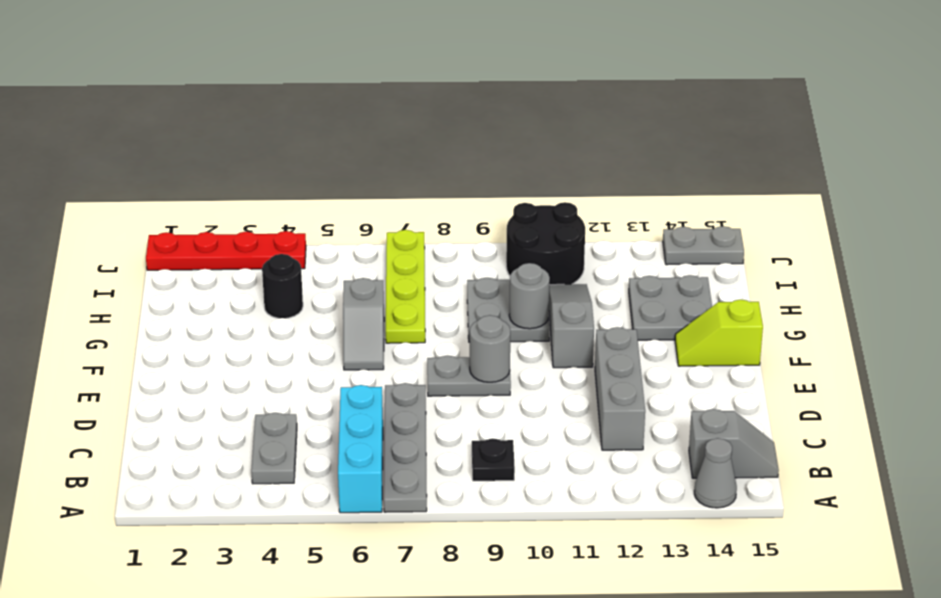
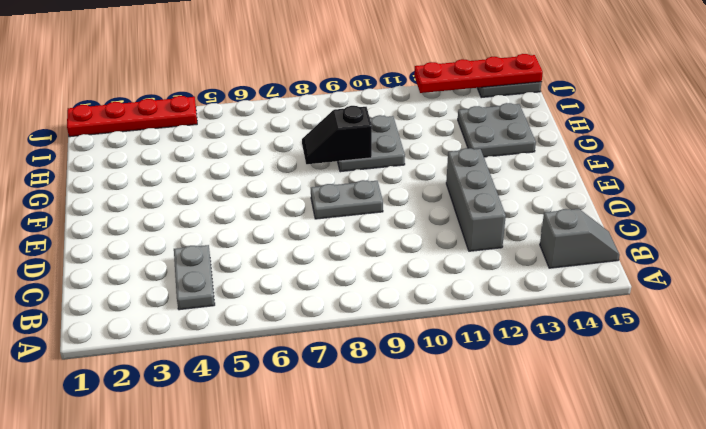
black slope G8:G9 level 2 top 9 -> none
red plate J12:J15 level 2 -> none
none -> cyan brick A6:C6 level 1
none -> grey plate A7:D7 level 1
none -> grey cone A14 level 1

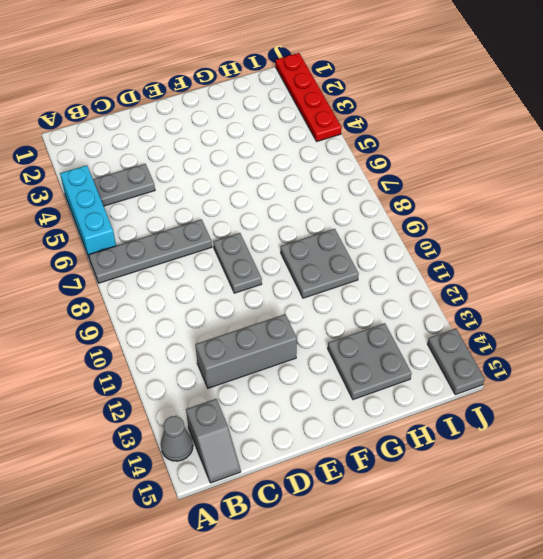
cyan brick A4:A6 level 1 -> cyan brick A6:C6 level 1
none -> black plate B9 level 1
none -> grey slope F6:G6 level 1 top G
none -> grey slope F11:H11 level 1 top F

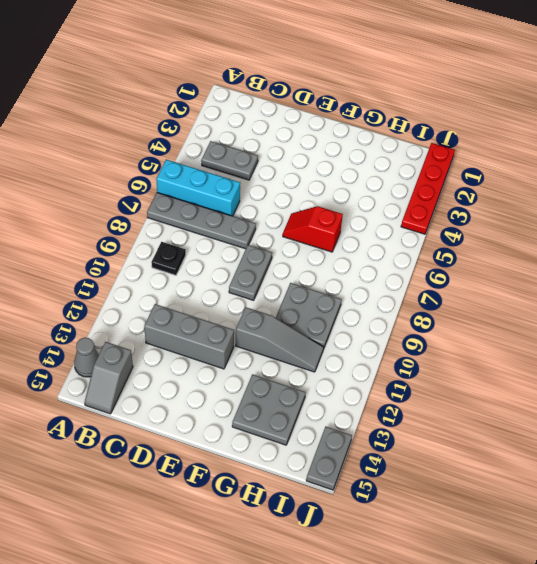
red slope F6:G6 level 1 top G -> grey slope F6:G6 level 1 top G
none -> lime slope F14:F15 level 1 top 15
none -> lime plate G7:J7 level 1
none -> black round brick H4 level 1

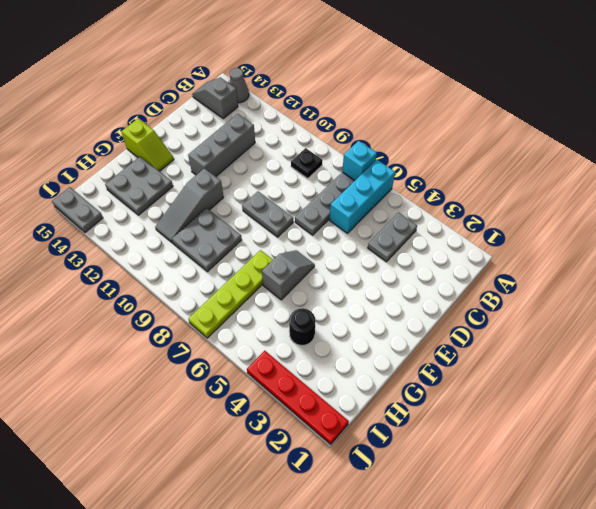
cyan brick A7 level 2 -> none
none -> black round brick I10:J11 level 1
none -> grey round brick E9 level 2
none -> grey round brick G10 level 2

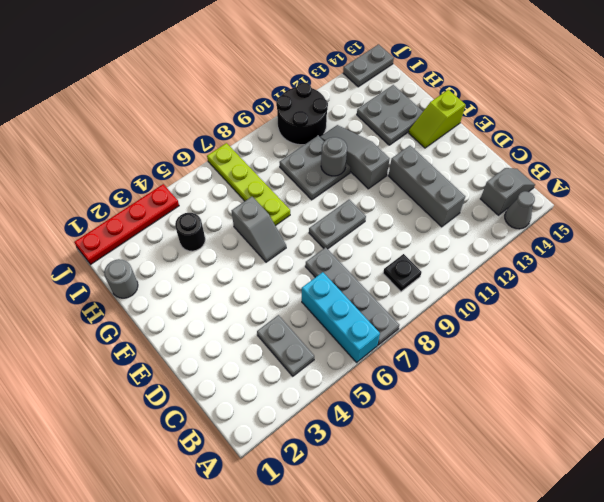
grey round brick H1 level 1 -> grey round brick E9 level 2

